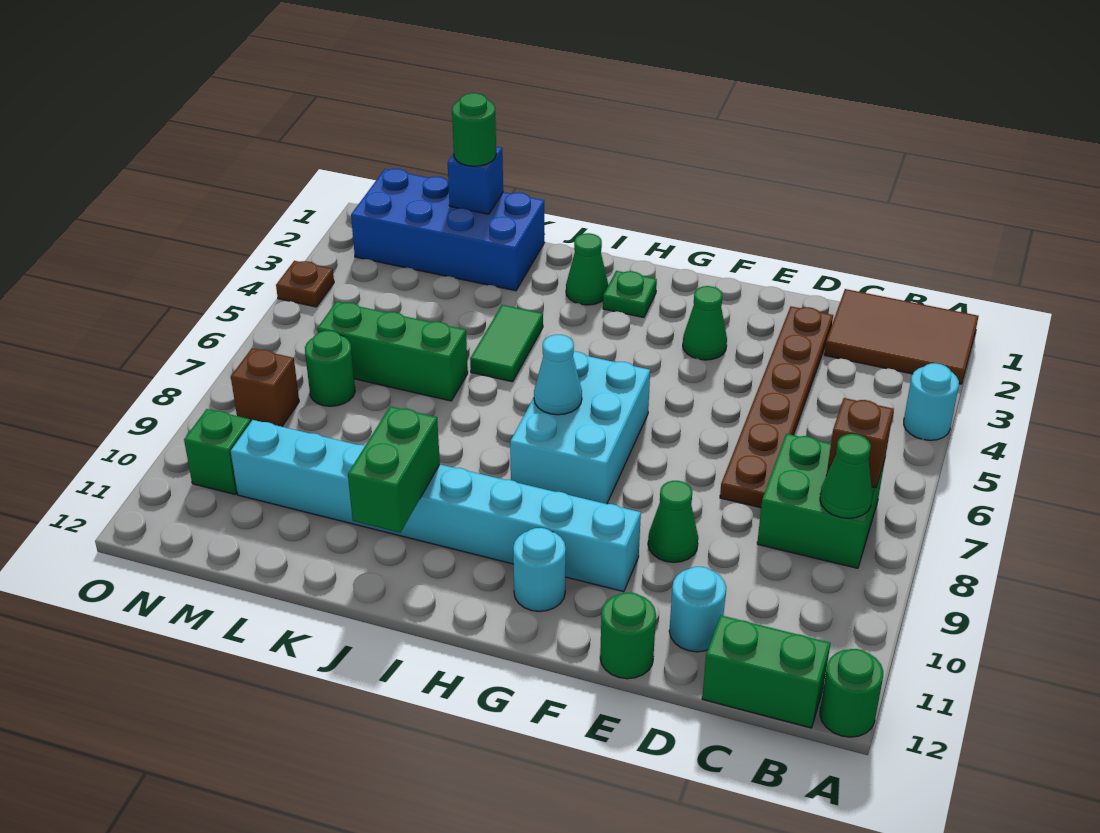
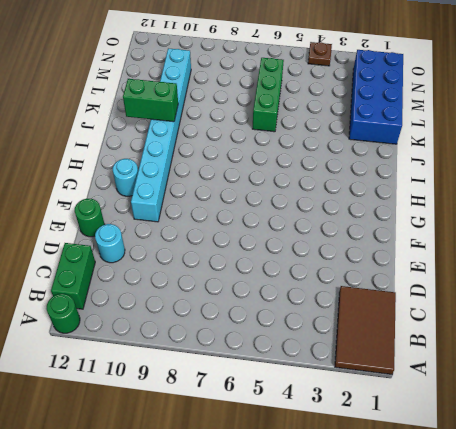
none -> cyan round brick A4 level 1
none -> green brick B7:C8 level 1
none -> brown plate D2:D7 level 1

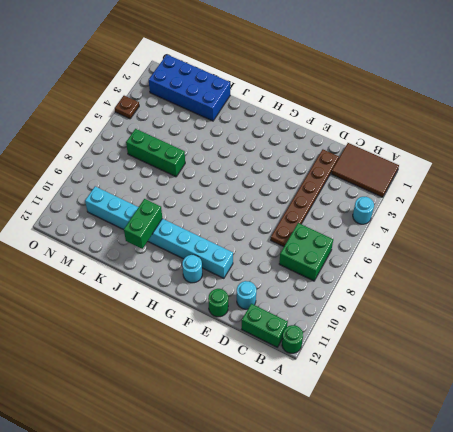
none -> green cone E9 level 1
none -> green cone F3 level 1
none -> cyan brick G6:H8 level 1

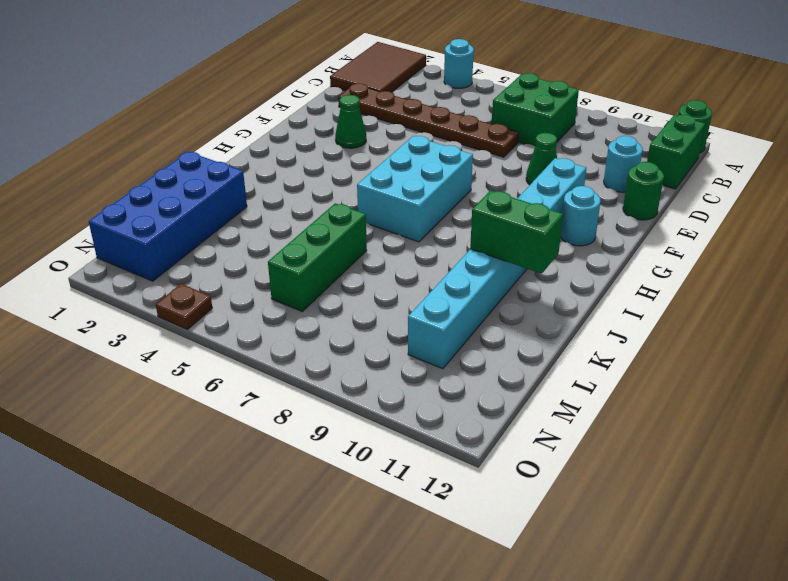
cyan brick G6:I7 level 1 -> cyan brick G6:H8 level 1
none -> green plate H2 level 1
none -> green cone I2 level 1
none -> green tile J4:J5 level 1

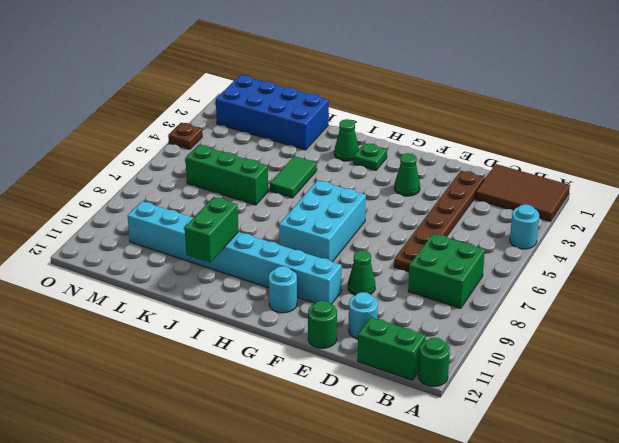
none -> green round brick M7 level 1
none -> brown brick N8 level 1
none -> green brick N10 level 1

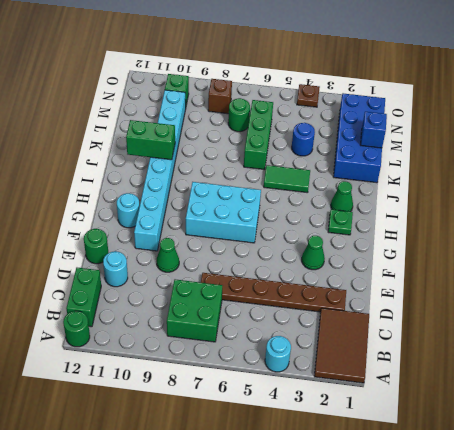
blue round brick L4 level 1 -> none
none -> brown brick B7 level 2
none -> green cone B8 level 2
none -> cyan cone H7 level 2

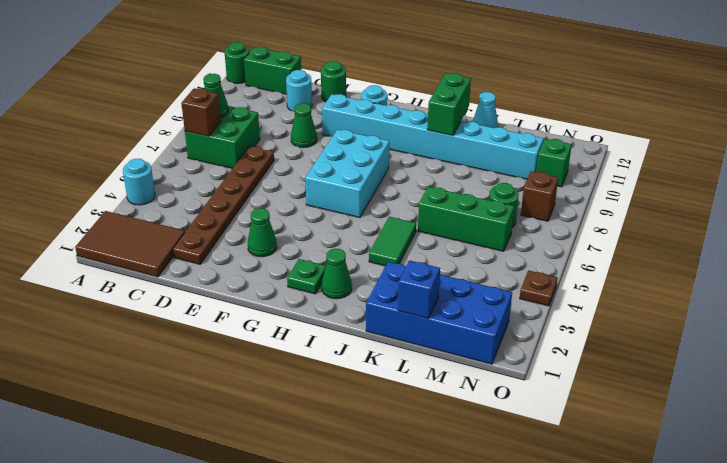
cyan cone K12 level 1 -> cyan cone H7 level 2
none -> green round brick L1 level 3

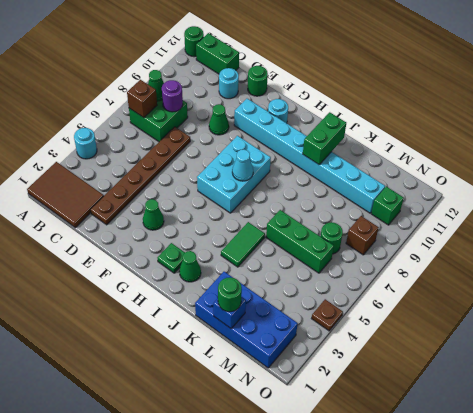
purple round brick C8 level 2 -> none

